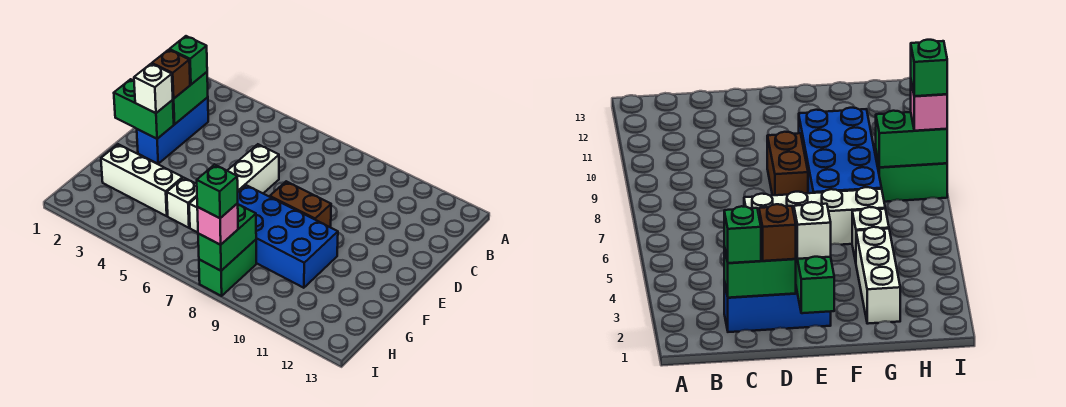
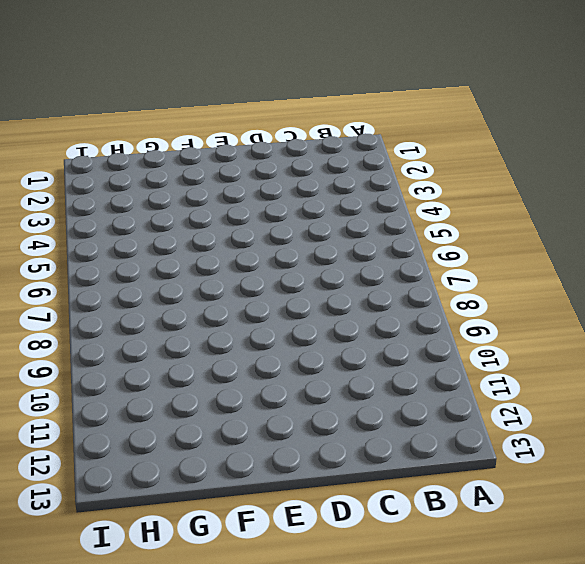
none -> blue brick C2:E2 level 1
none -> white brick D6:G6 level 1
none -> brown brick E8:E9 level 1

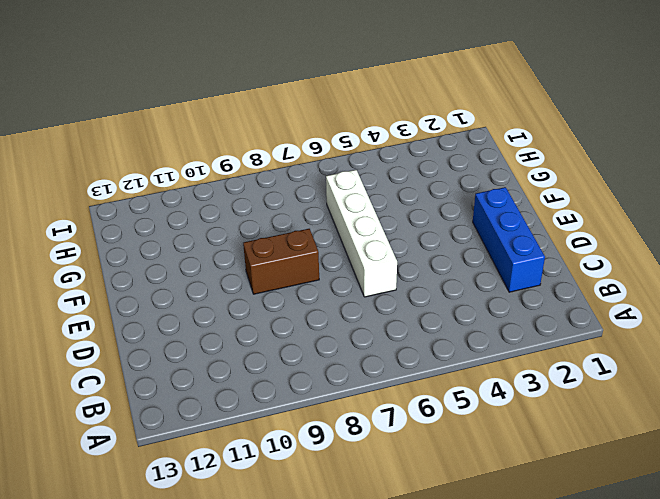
none -> blue brick F7:G10 level 1
none -> white brick G2:G4 level 1
none -> white brick G5 level 1

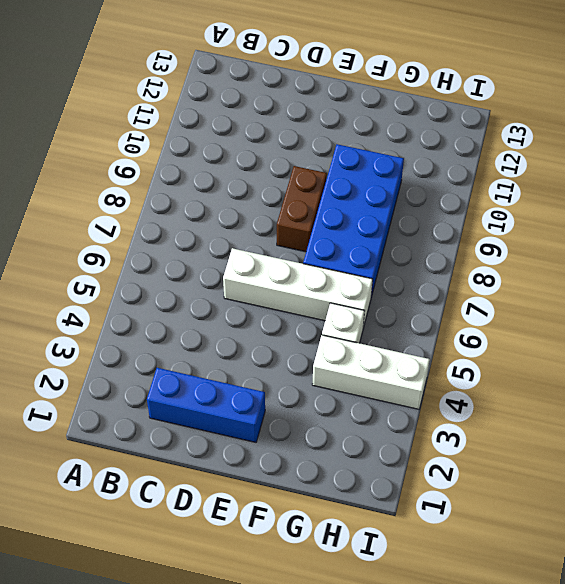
white brick G4:I4 level 1 -> white brick G2:G4 level 1
none -> green brick H8:I8 level 1
none -> green brick C2:D2 level 2
none -> green brick E1:E2 level 2

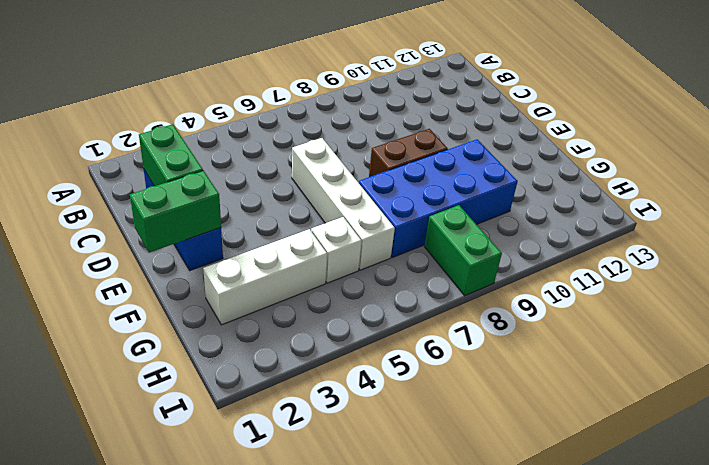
none -> green brick H8:I8 level 2
none -> green brick C2 level 3
none -> brown brick D2 level 3

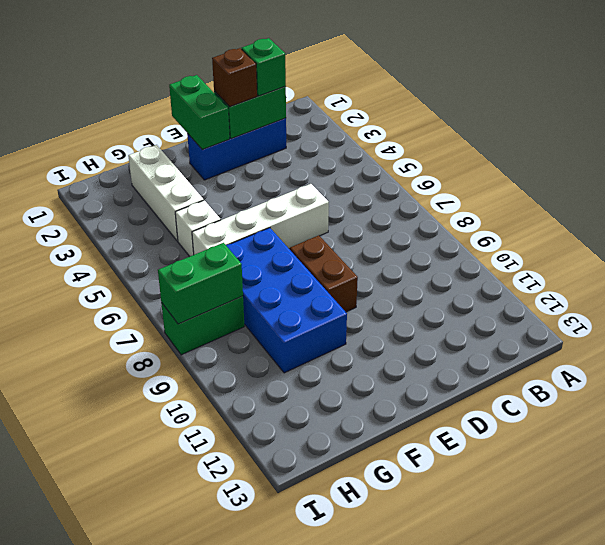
none -> white brick E2 level 3
none -> pink brick I8 level 3
none -> green brick I8 level 4

